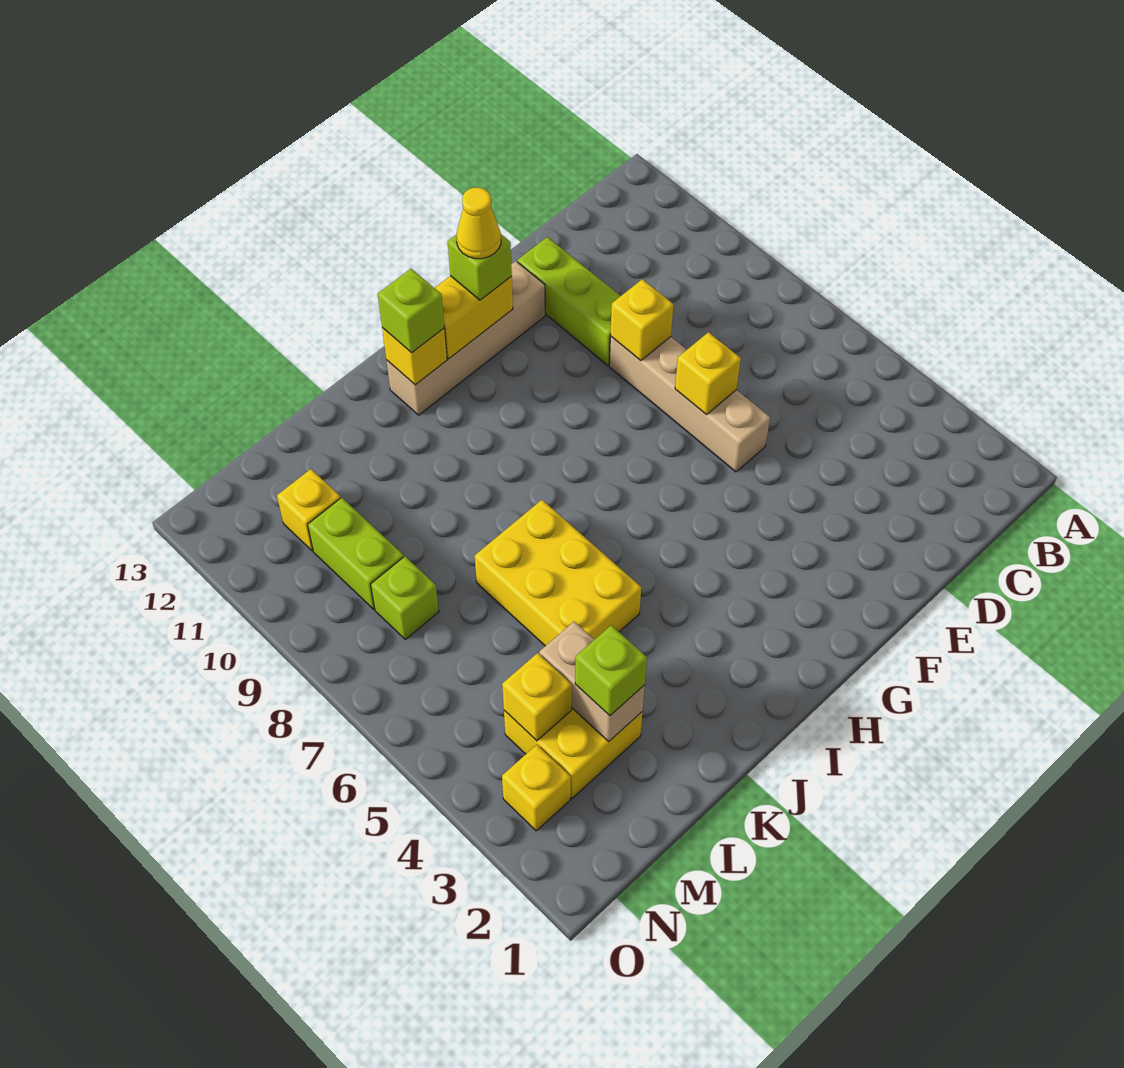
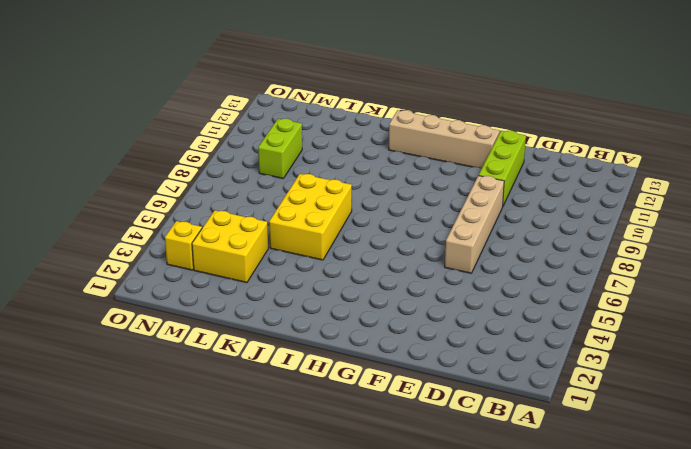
none -> lime brick M8 level 1
none -> yellow brick M11 level 1
none -> yellow brick E7 level 2

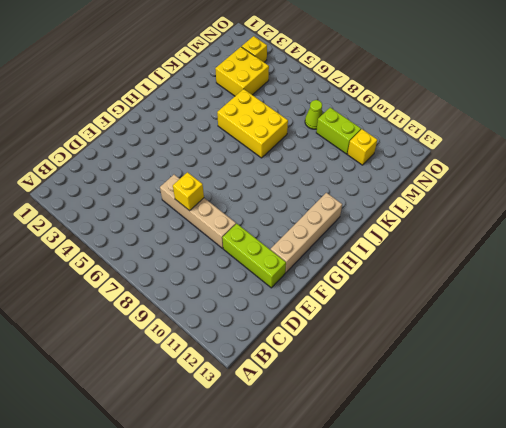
lime cone M8 level 1 -> lime brick M8 level 1
none -> yellow brick E9 level 2
none -> yellow brick G12:H12 level 2
none -> yellow brick I12 level 2

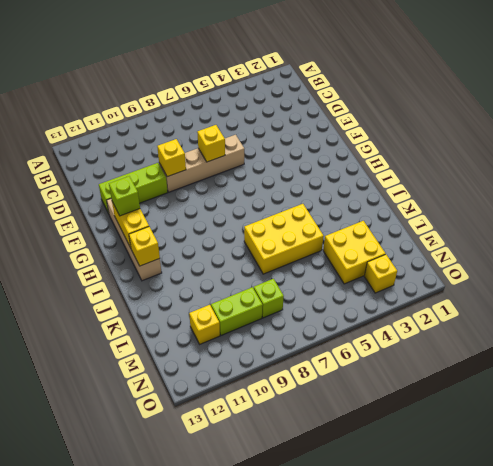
none -> tan brick L3:L4 level 2
none -> yellow brick M4 level 2
none -> lime brick I12 level 3

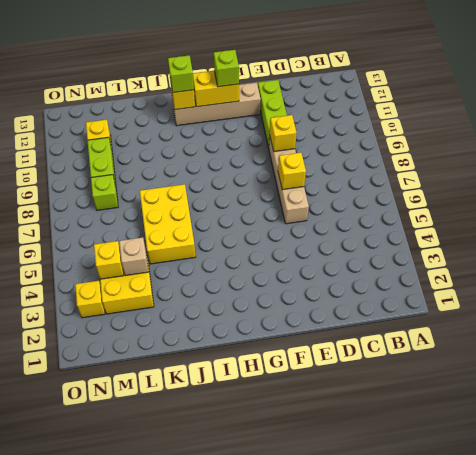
tan brick L4 level 2 -> tan brick L3:L4 level 2
none -> lime brick L3 level 3
none -> yellow cone G12 level 4

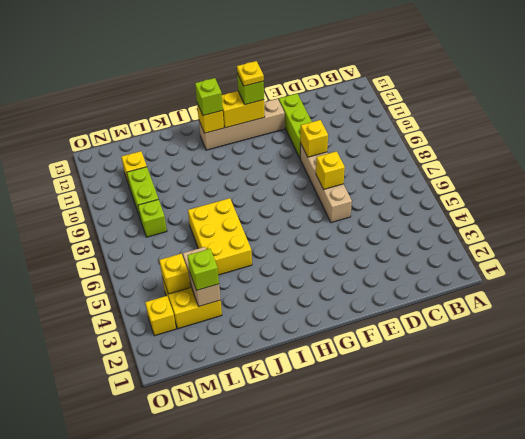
yellow plate G12 level 4 -> yellow cone G12 level 4

